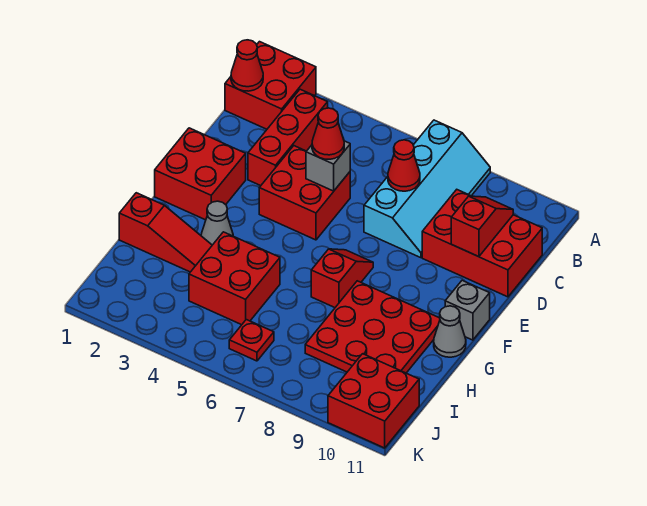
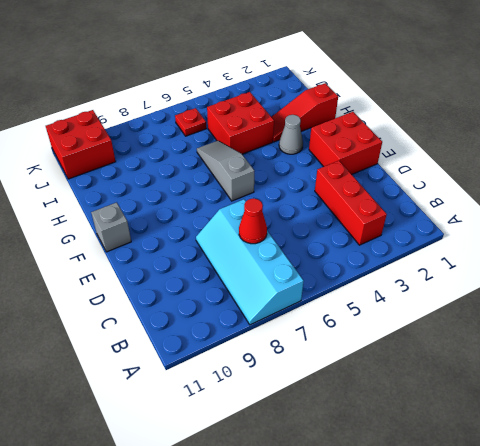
grey slope F6:H6 level 1 top F -> none
none -> red brick A1:B2 level 1
none -> red brick C9:D11 level 1
none -> red brick D4:E5 level 1

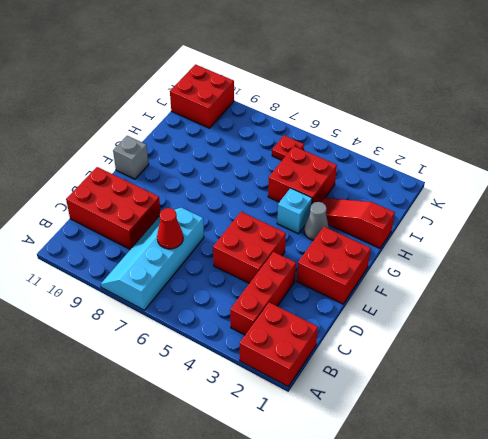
cyan brick G4 level 1 -> none
none -> red slope F7:G7 level 1 top G
none -> red plate G8:I10 level 1
none -> grey cone G11 level 1

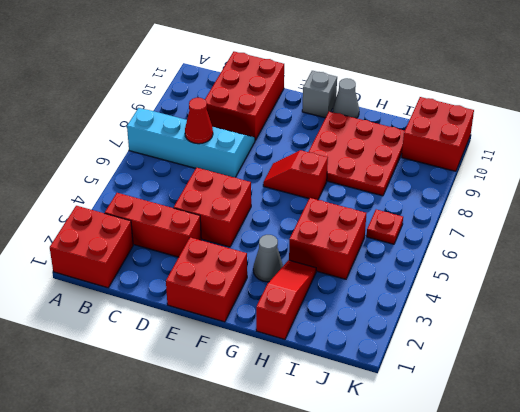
none -> red cone B1 level 2
none -> red slope C10:D10 level 2 top D
none -> grey brick D5 level 2

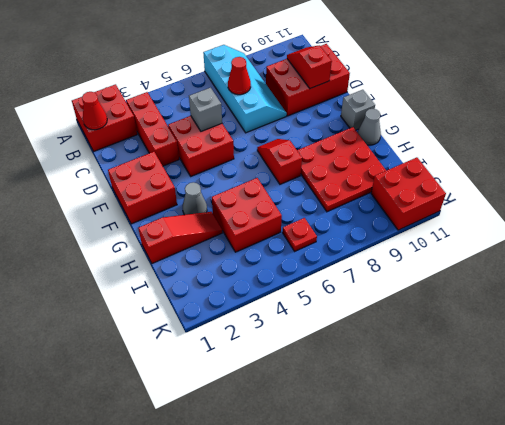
none -> red cone D5 level 3

